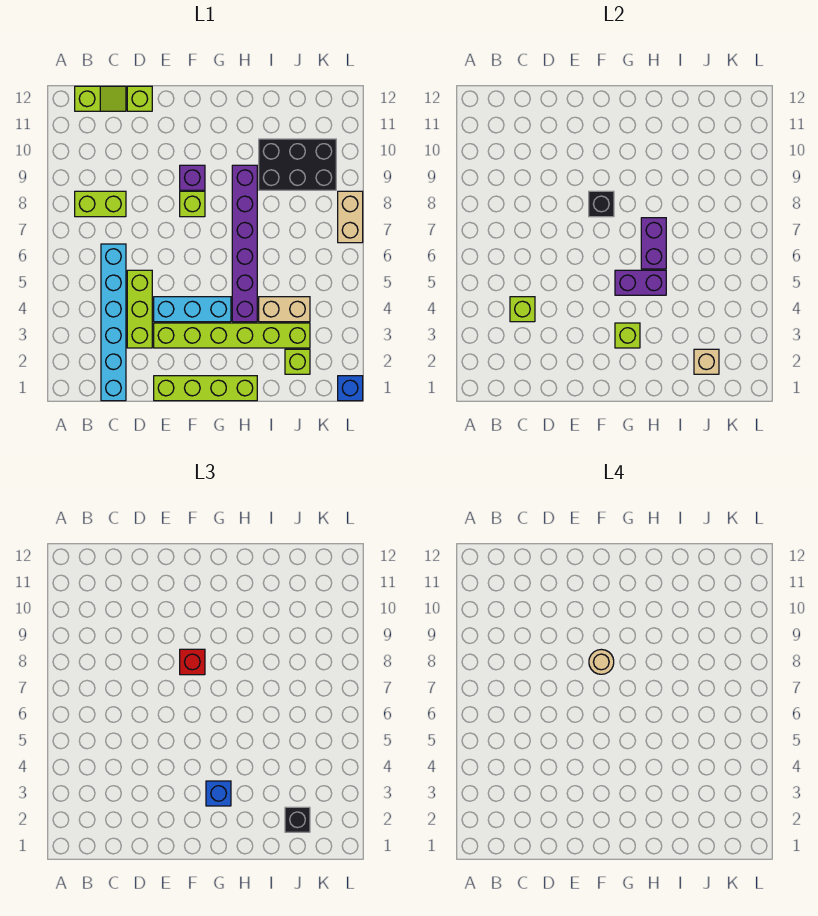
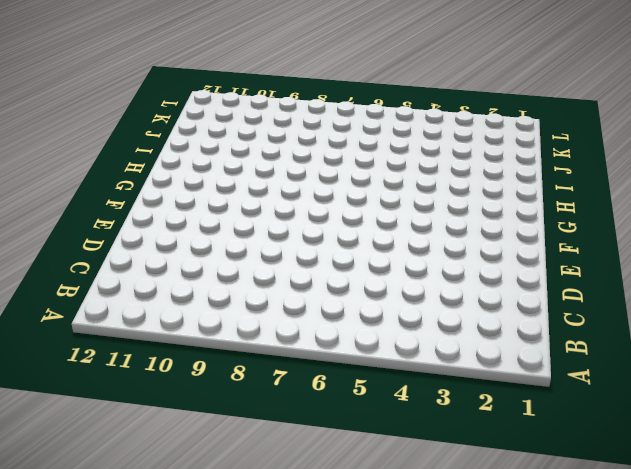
none -> lime brick B8:C8 level 1
none -> lime slope B12:C12 level 1 top B
none -> cyan brick C1:C6 level 1

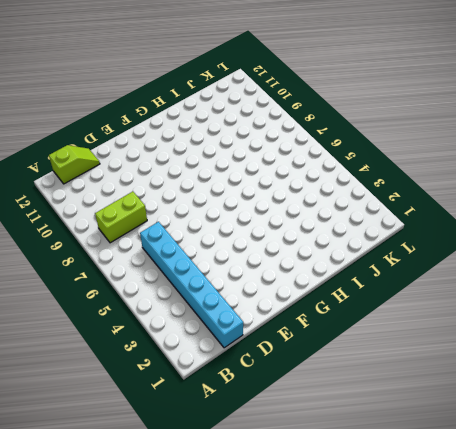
none -> lime brick D3:D5 level 1
none -> lime brick D12 level 1
none -> lime brick E1:H1 level 1

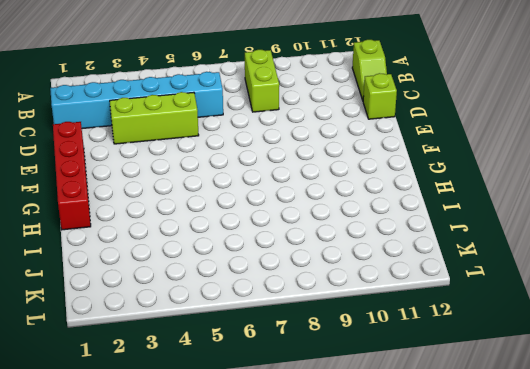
red brick E1:H1 level 1 -> lime brick E1:H1 level 1
none -> lime brick E3:J3 level 1
none -> cyan brick E4:G4 level 1
none -> lime brick F8 level 1

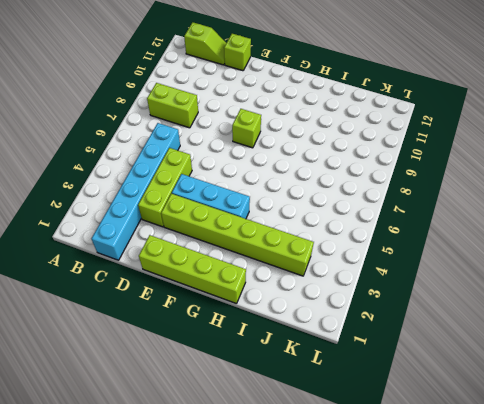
none -> purple brick F9 level 1
none -> purple brick H4:H9 level 1
none -> tan brick I4:J4 level 1

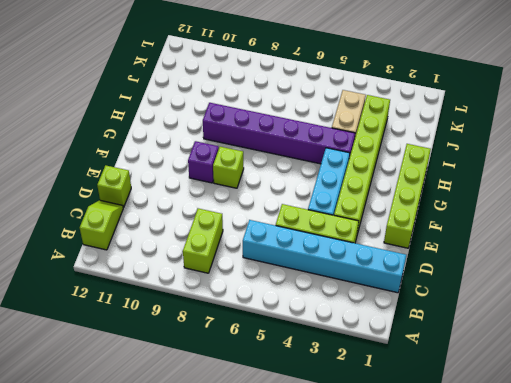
none -> black brick I9:K10 level 1
none -> lime brick J2 level 1
none -> blue brick L1 level 1

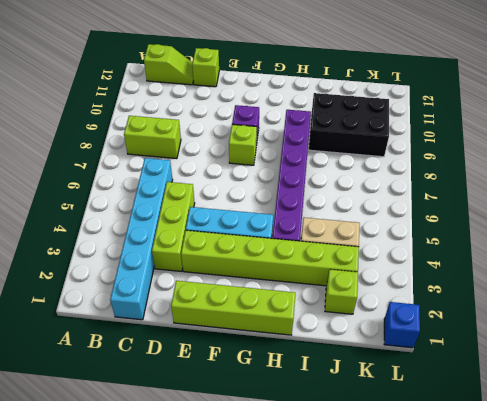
none -> tan brick L7:L8 level 1
none -> lime brick C4 level 2
none -> black brick F8 level 2

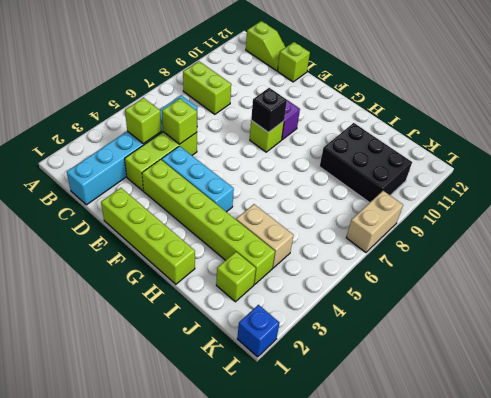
lime brick D5 level 2 -> lime brick G3 level 2
none -> purple brick H4:H9 level 1
none -> purple brick G5:H5 level 2
none -> purple brick H6:H7 level 2

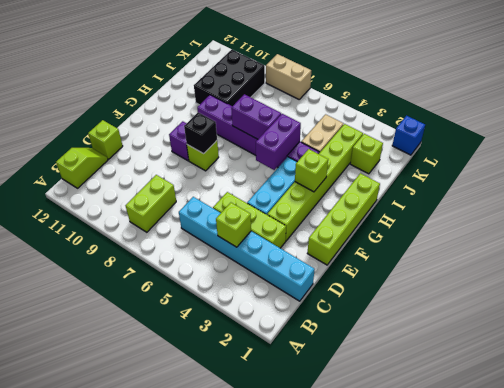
none -> tan brick J2 level 2
none -> red brick F8 level 3
none -> blue brick G3 level 3

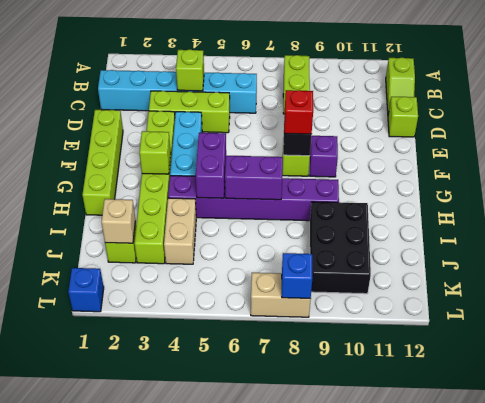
blue brick L8 level 2 -> blue brick G3 level 3
none -> black brick J2 level 3
none -> tan round brick F8 level 4

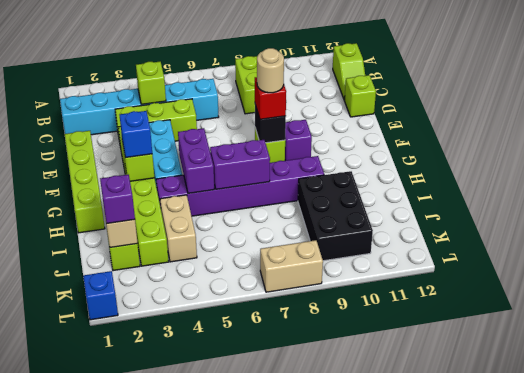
purple brick J2 level 3 -> black brick J2 level 3

